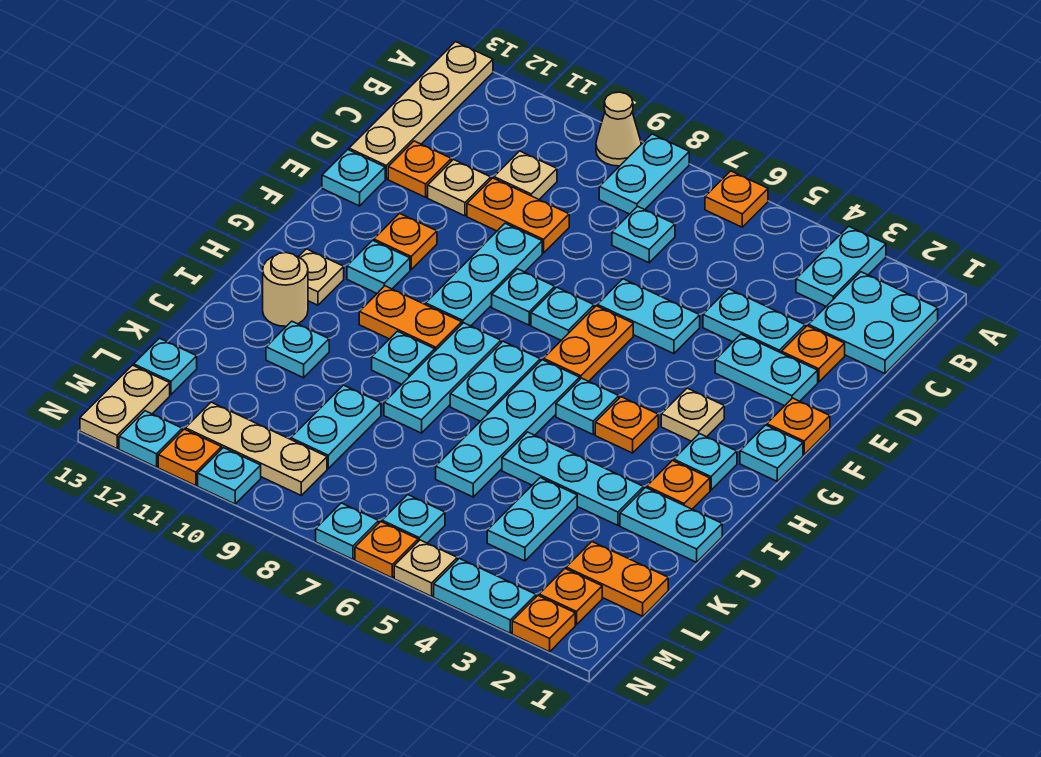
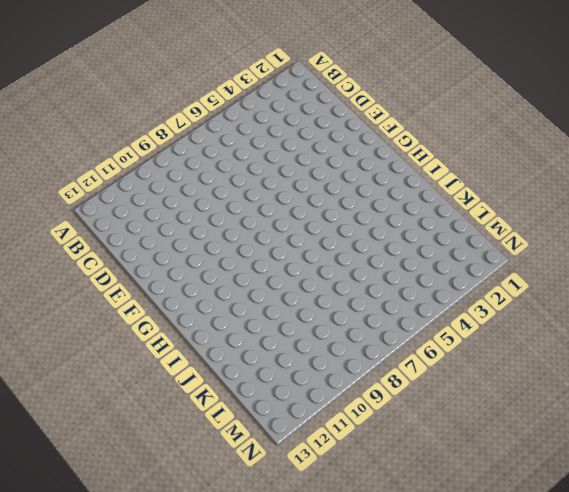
none -> cyan plate A3:B3 level 1
none -> orange plate A6 level 1
none -> cyan plate A8:B8 level 1
none -> tan cone A9 level 1

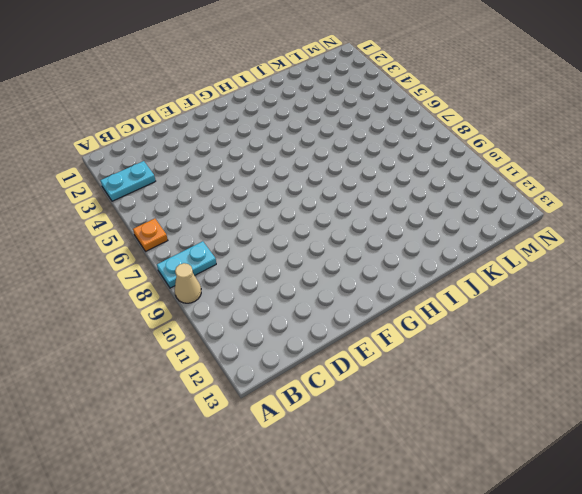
none -> tan plate A13:D13 level 1
none -> cyan plate B1:C2 level 1
none -> cyan plate C7 level 1
none -> tan plate C10 level 1

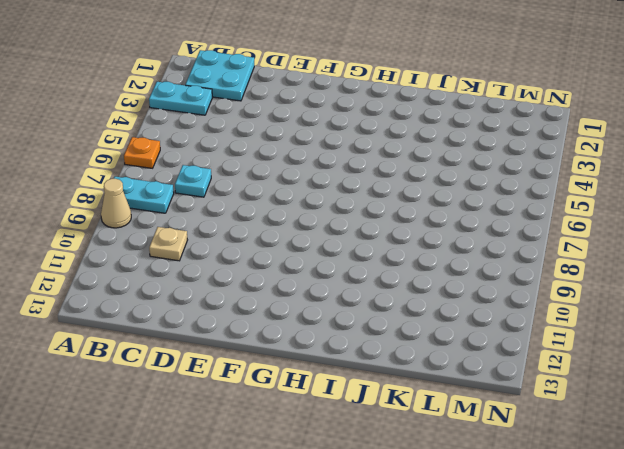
none -> tan plate A13:D13 level 1
none -> orange plate D2 level 1
none -> cyan plate D3:D4 level 1
none -> orange plate D9:D10 level 1

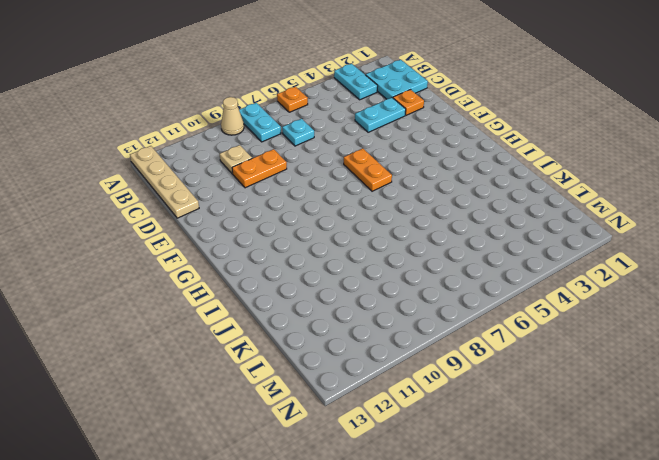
none -> tan plate D11 level 1
none -> orange plate D12 level 1
none -> cyan plate E2:E3 level 1
none -> cyan plate E5:E6 level 1

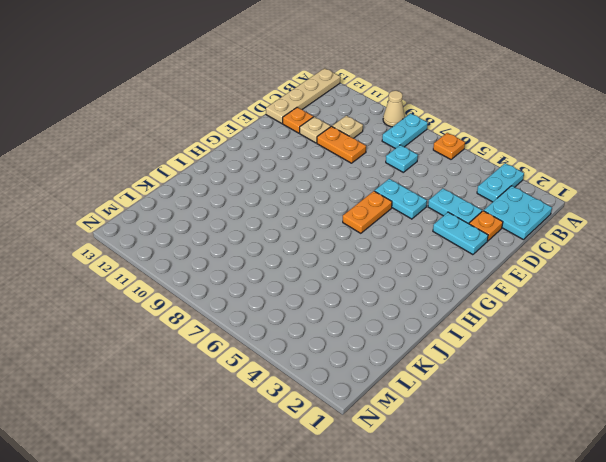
none -> cyan plate E9:G9 level 1
none -> cyan plate E13 level 1
none -> orange plate F1 level 1
none -> cyan plate F7 level 1

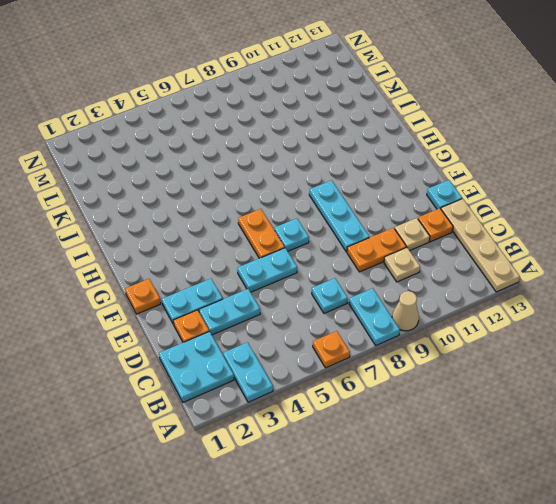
none -> cyan plate F8 level 1
none -> orange plate F11 level 1
none -> cyan plate G1 level 1
none -> tan plate G3 level 1

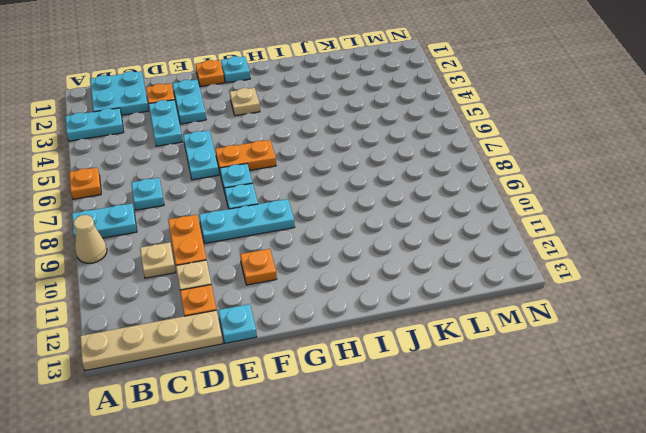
none -> cyan plate G11 level 1
none -> cyan plate H2 level 1
none -> orange plate H4 level 1
none -> cyan plate H5 level 1

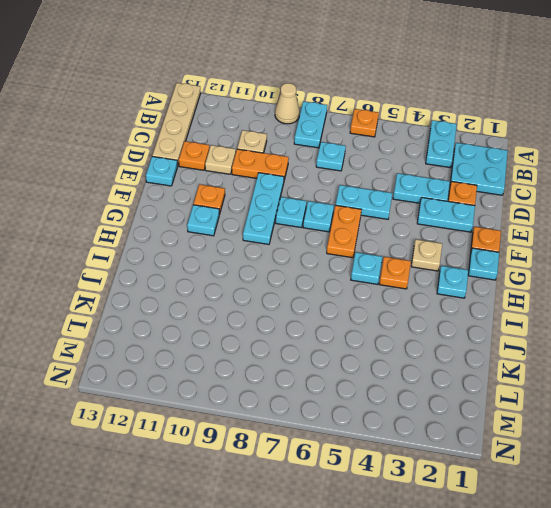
none -> cyan plate H6:K6 level 1
none -> cyan plate H7:I7 level 1
none -> cyan plate H8:J8 level 1
none -> orange plate H9:H10 level 1

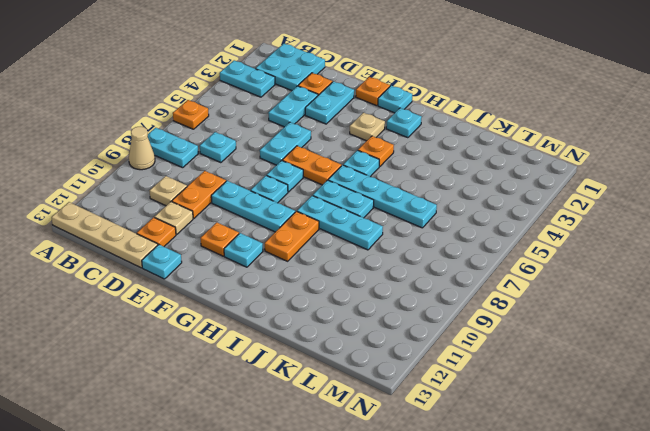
none -> tan plate H12 level 1
none -> orange plate I2 level 1
none -> cyan plate I9 level 1
none -> tan round brick I12 level 1

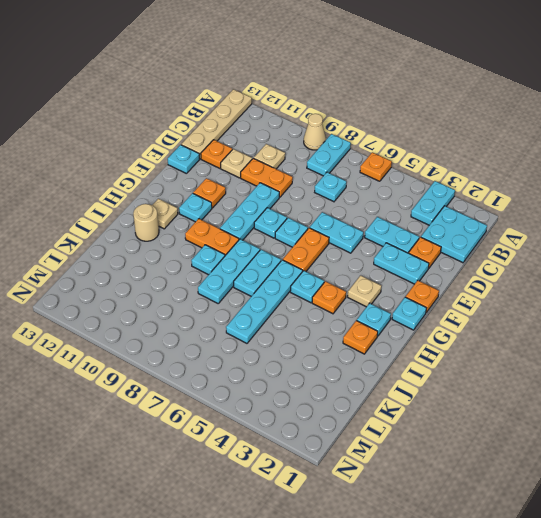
none -> cyan plate J1:J2 level 1
none -> cyan plate J3:J5 level 1
none -> cyan plate J11 level 1
none -> cyan plate K4:L4 level 1

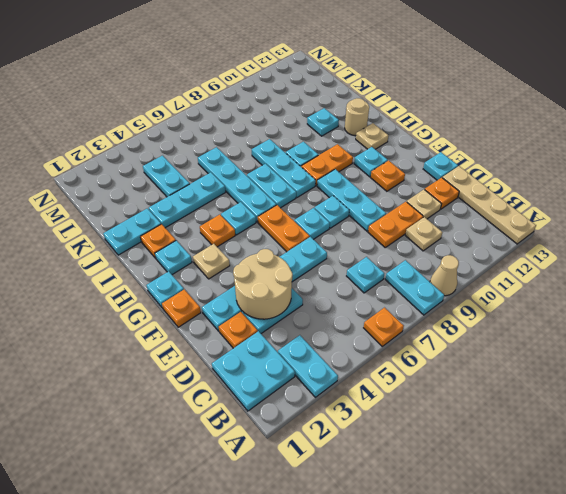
tan round brick D3:E4 level 2 -> none
none -> cyan plate K9:L9 level 1
none -> orange plate L1:L2 level 1
none -> cyan plate L13 level 1
none -> orange plate M2 level 1

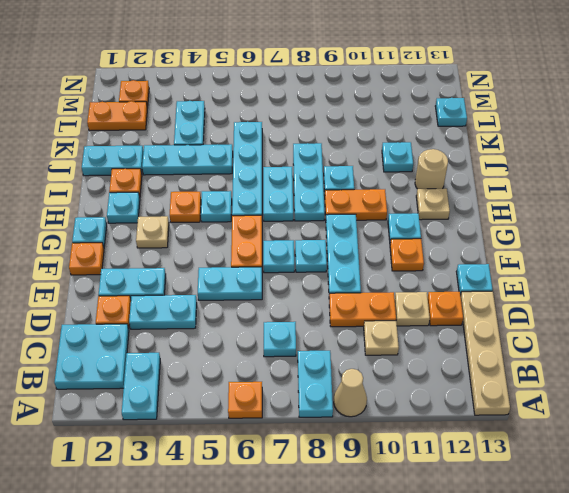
none -> cyan plate K9:L9 level 1
none -> cyan plate M6 level 1
none -> tan plate M9:M11 level 1
none -> tan plate M13:N13 level 1

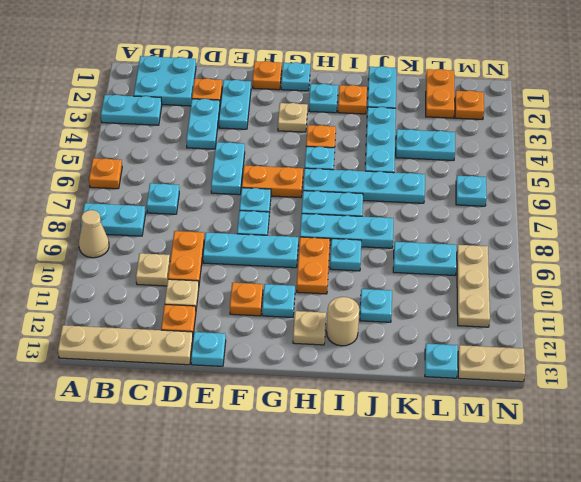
none -> orange plate N2 level 1
none -> cyan plate N3:N4 level 1
none -> tan plate N5 level 1
none -> orange plate N6 level 1

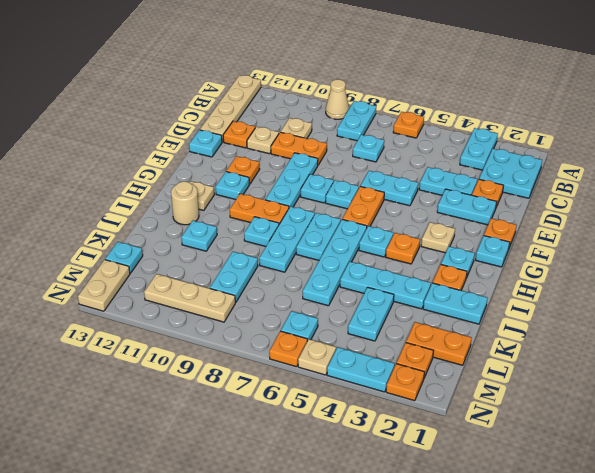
none -> cyan plate N7 level 1
none -> cyan plate N10 level 1
none -> orange plate N11 level 1
none -> cyan plate N12 level 1

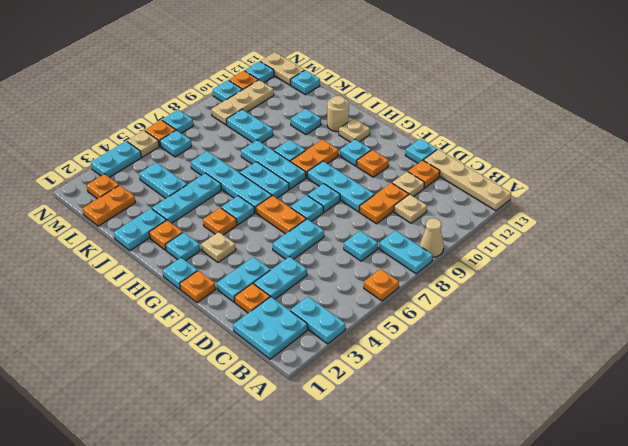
none -> orange plate N2 level 1

